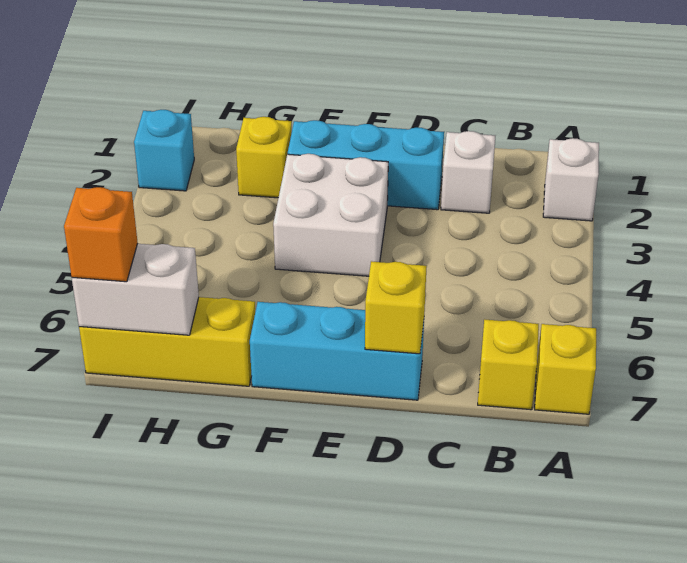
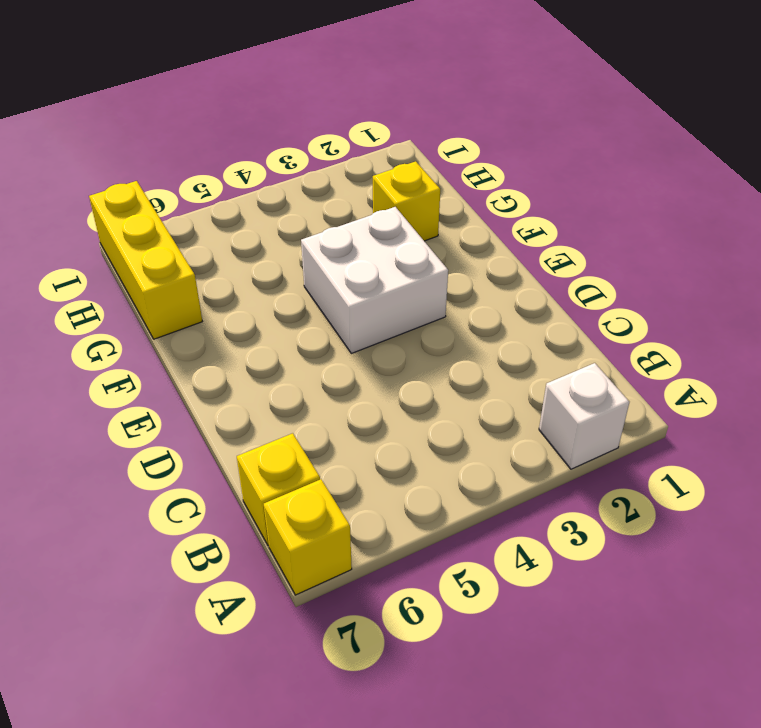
none -> white brick C2 level 1
none -> cyan brick D2:F2 level 1
none -> cyan brick D7:F7 level 1

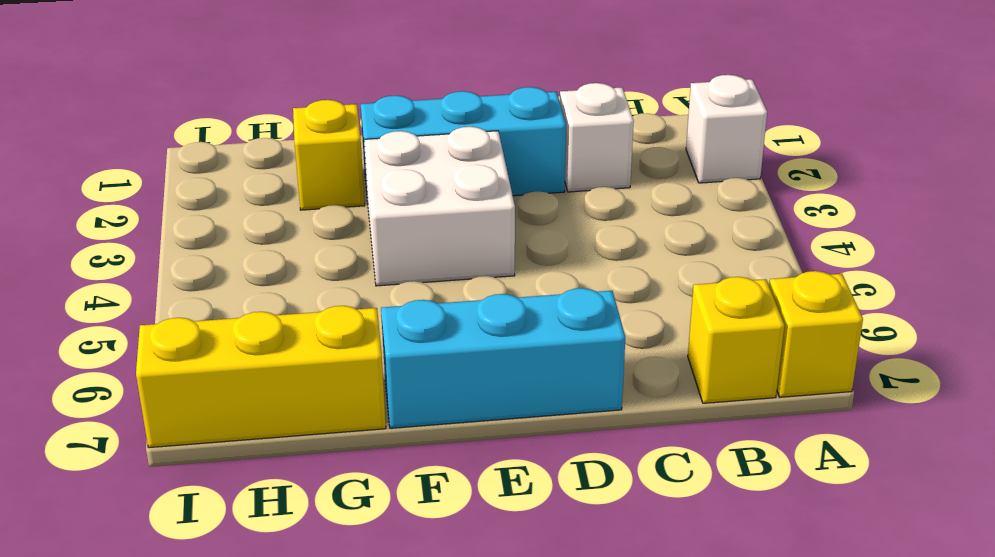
none -> cyan brick I2 level 1
none -> yellow brick D7 level 2
none -> white brick H7:I7 level 2

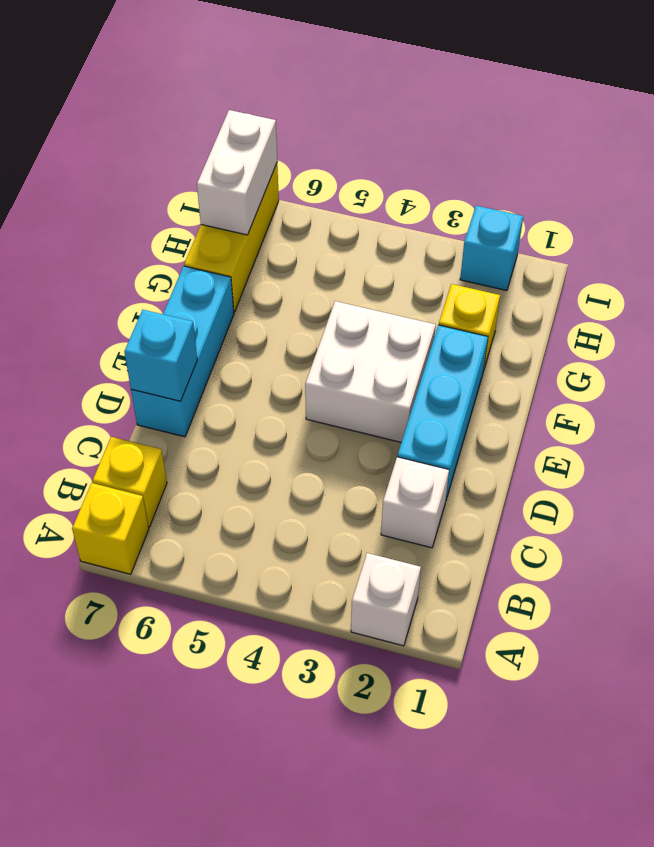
cyan brick D7 level 2 -> yellow brick D7 level 2
none -> orange brick I7 level 3

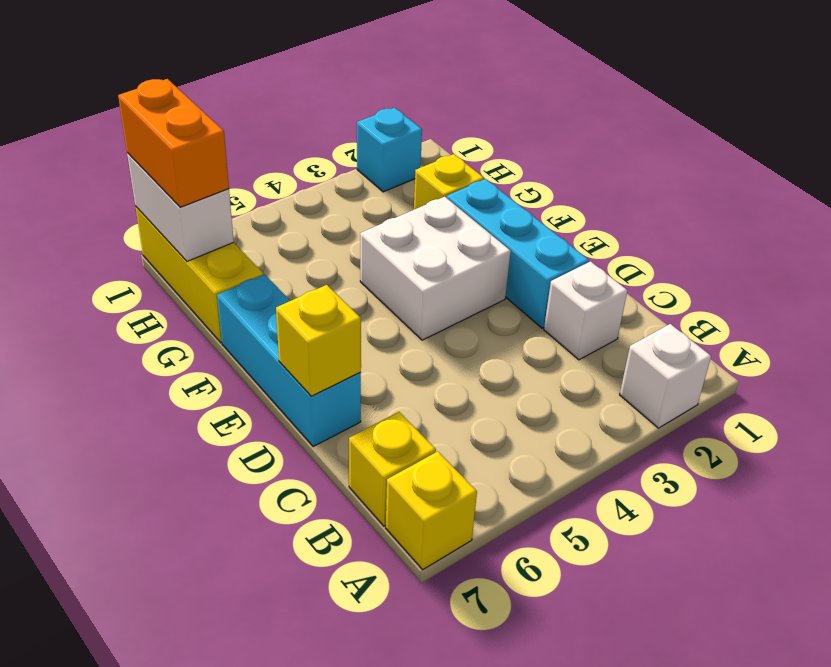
orange brick H7:I7 level 3 -> orange brick I7 level 3

